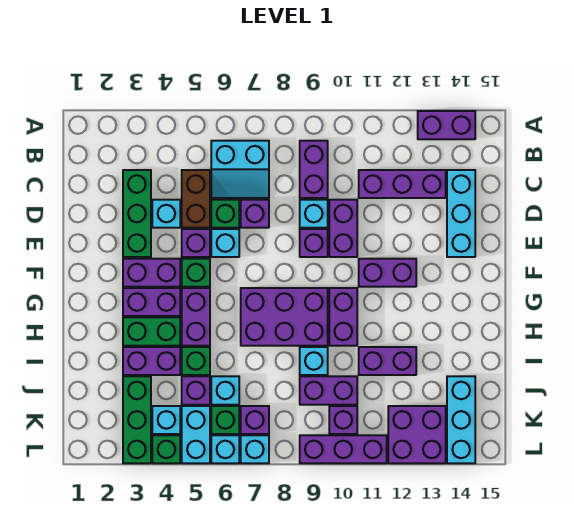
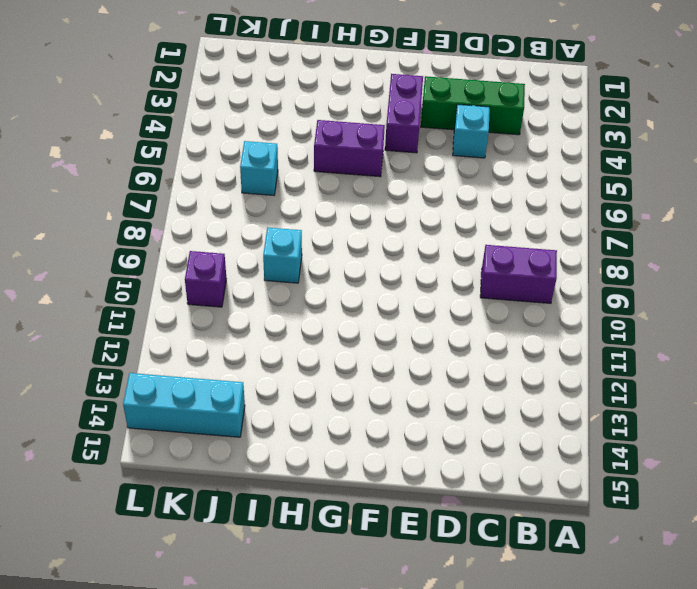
none -> purple brick A13:A14 level 1
none -> cyan slope B6:C7 level 1 top B
none -> brown brick C5:D5 level 1
none -> purple brick C11:C13 level 1

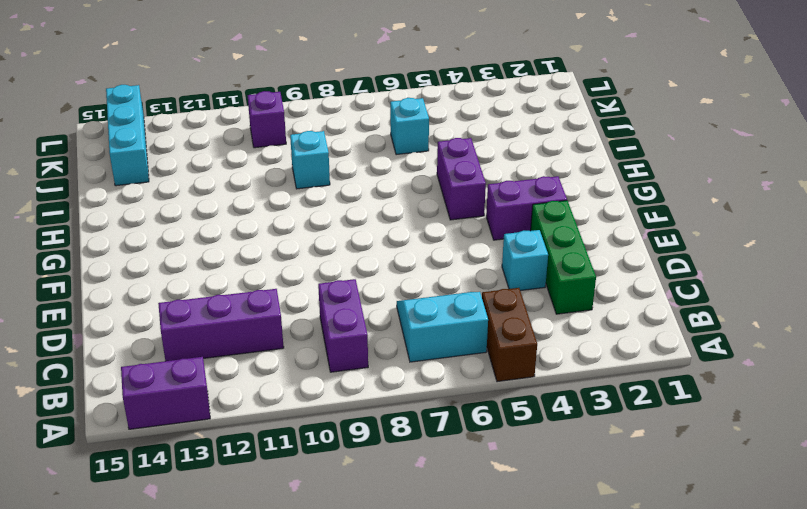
brown brick A5:B5 level 1 -> brown brick C5:D5 level 1
none -> cyan brick C14:E14 level 1
none -> green brick D6 level 1
none -> purple brick D7 level 1
none -> cyan brick D9 level 1

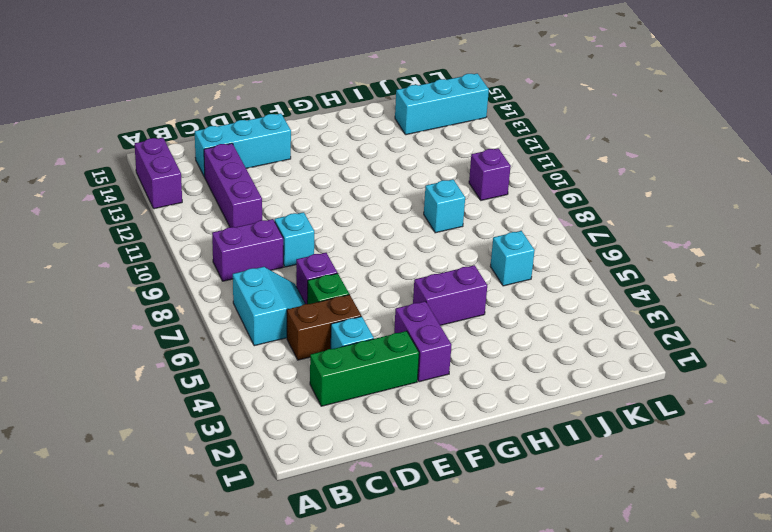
none -> purple brick D10:E10 level 1
none -> purple brick E5 level 1
none -> cyan brick E6 level 1
none -> purple brick E9 level 1

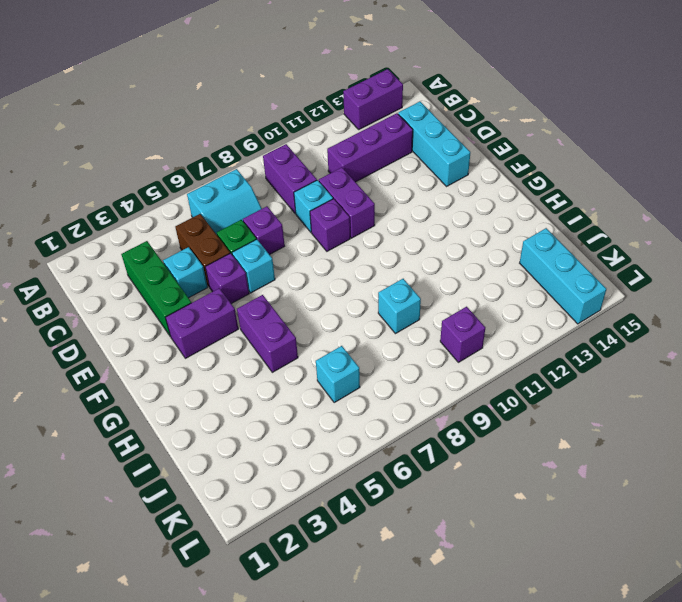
none -> green brick F5 level 1
none -> purple brick F11:F12 level 1
none -> purple brick G3:G4 level 1
none -> purple brick G7:H9 level 1

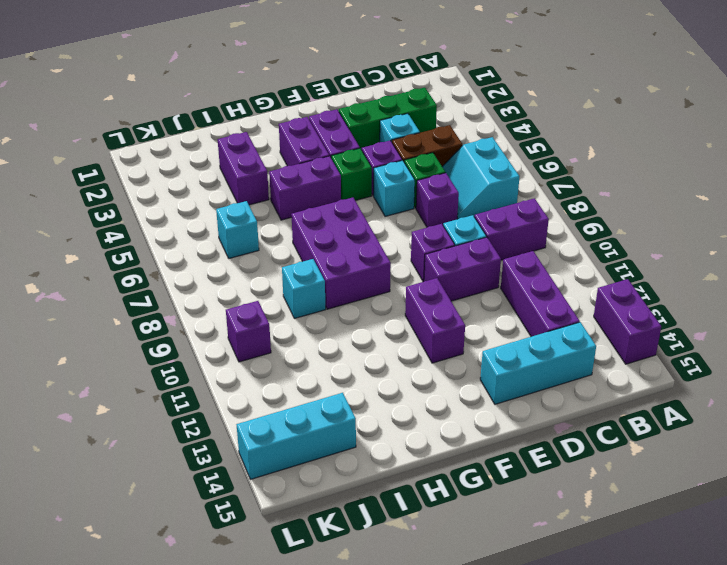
none -> purple brick G10:H10 level 1
none -> green brick H3:H4 level 1
none -> green brick I5 level 1
none -> purple brick I11:I12 level 1

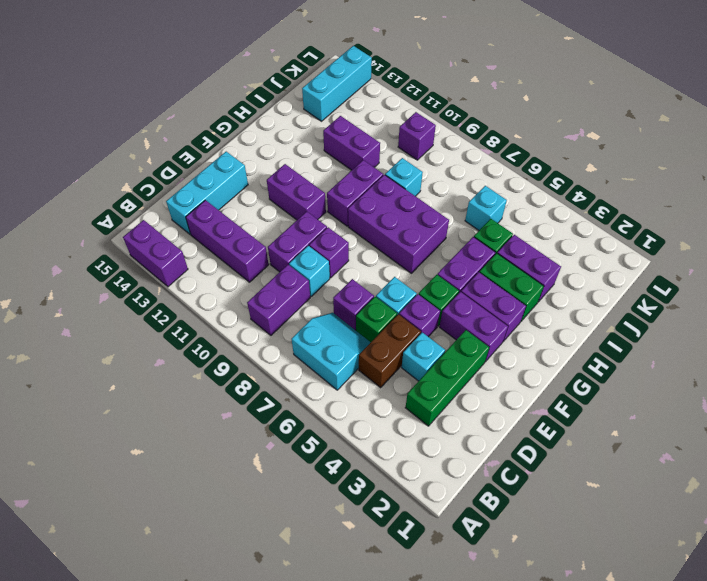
none -> green brick J3:L3 level 1
none -> purple brick J5 level 1
none -> purple brick J9:J10 level 1
none -> cyan brick K4 level 1

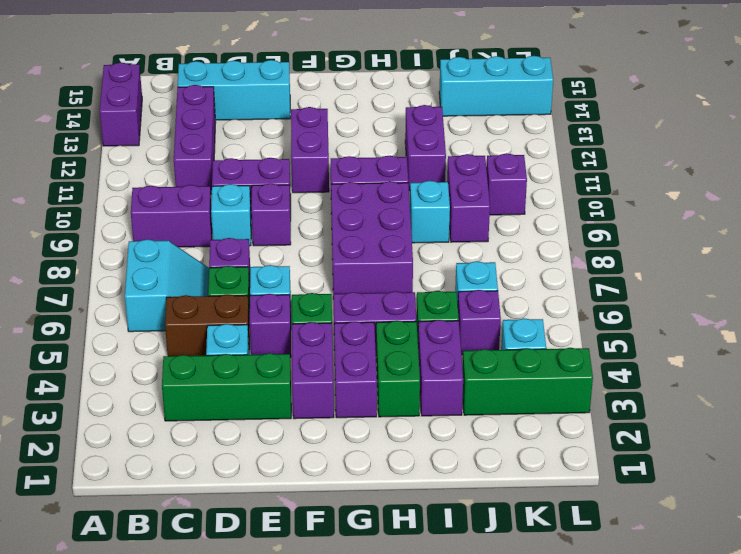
none -> cyan brick K5:L5 level 1
none -> green brick K6 level 1
none -> purple brick K7 level 1
none -> purple brick K12:L13 level 1

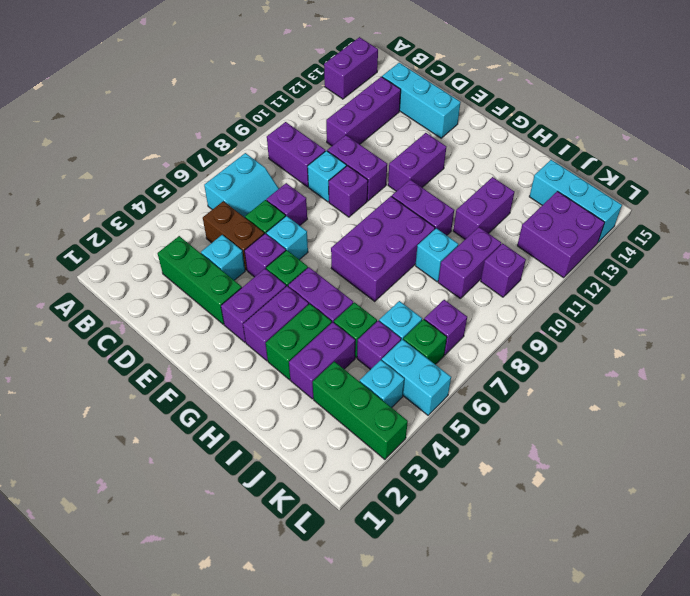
none -> green brick L4 level 1
none -> cyan brick L6 level 1
none -> cyan brick L7 level 1
none -> purple brick L9:L11 level 1

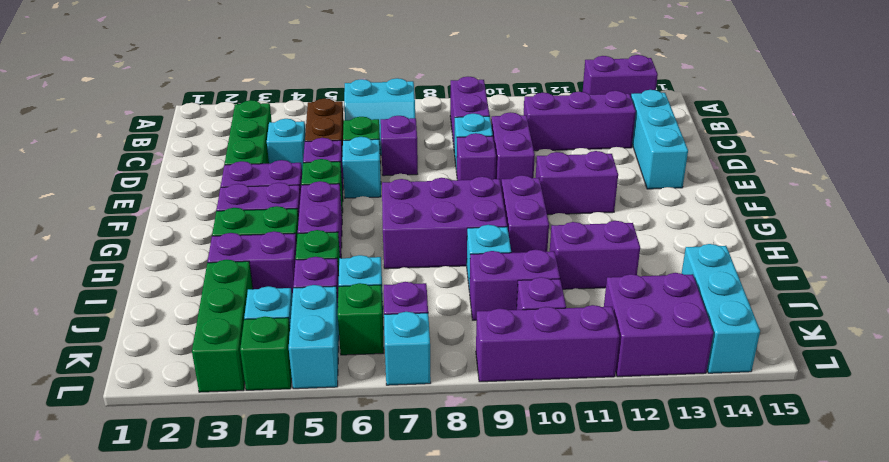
none -> cyan brick L6 level 1

